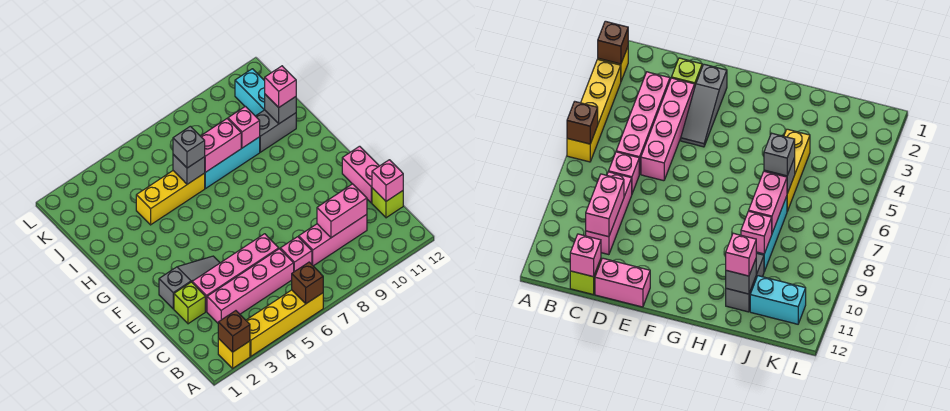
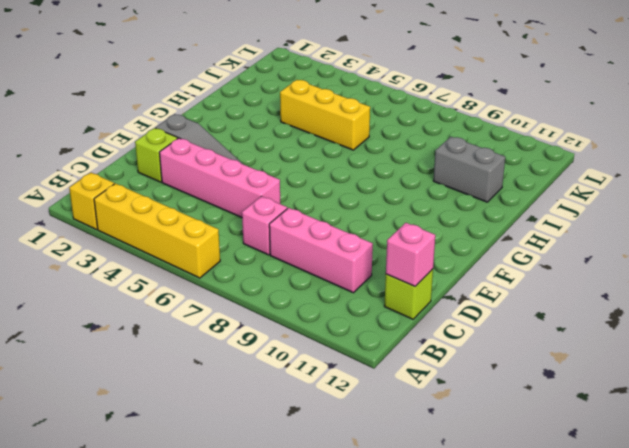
none -> pink brick C3:C6 level 1
none -> pink brick D12:E12 level 1
none -> cyan brick I7:I9 level 1

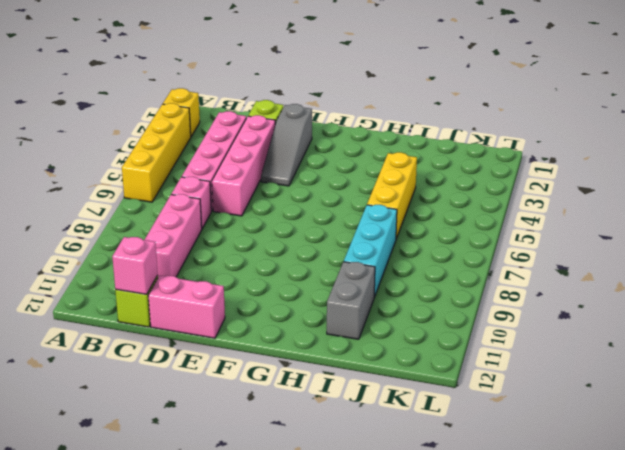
none -> cyan brick J11:K11 level 1
none -> brown brick A2 level 2
none -> brown brick A6 level 2

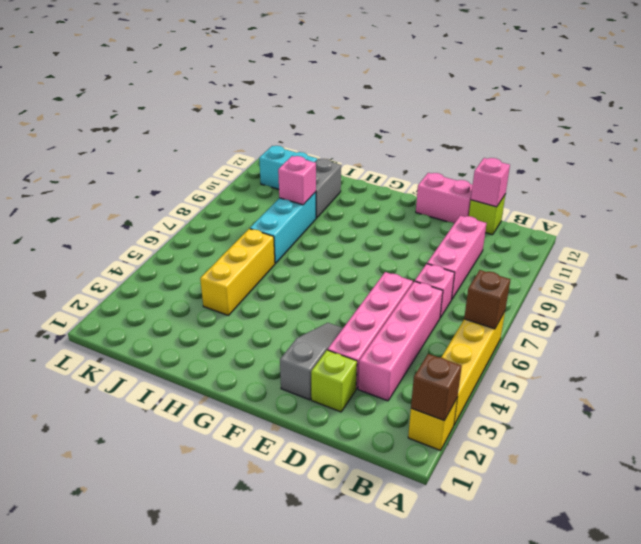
none -> pink brick C9:C10 level 2
none -> grey brick I6 level 2
none -> pink brick I7:I8 level 2

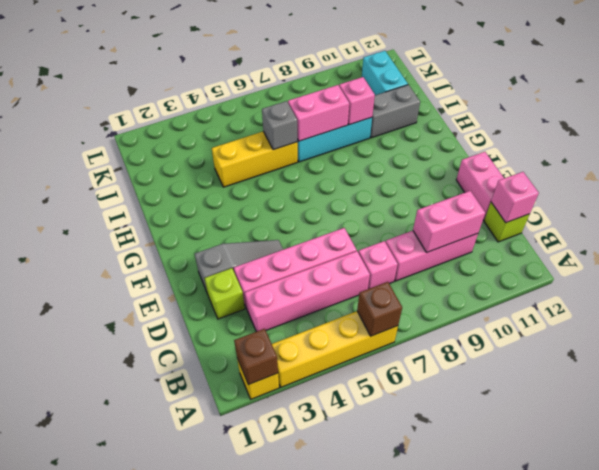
none -> grey brick I11 level 2
none -> grey brick I6 level 3
none -> pink brick I11 level 3

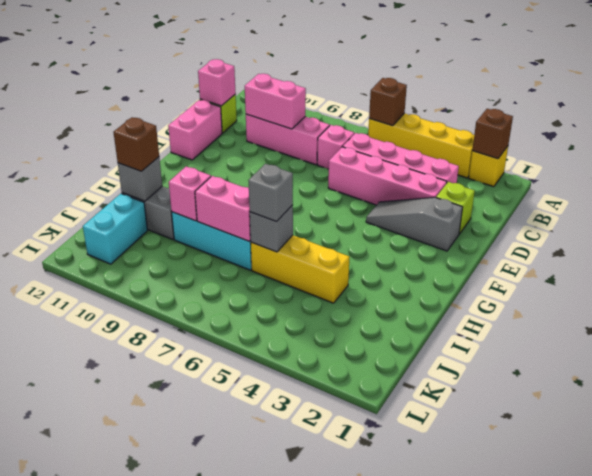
brown brick I11 level 3 -> pink brick I11 level 3

